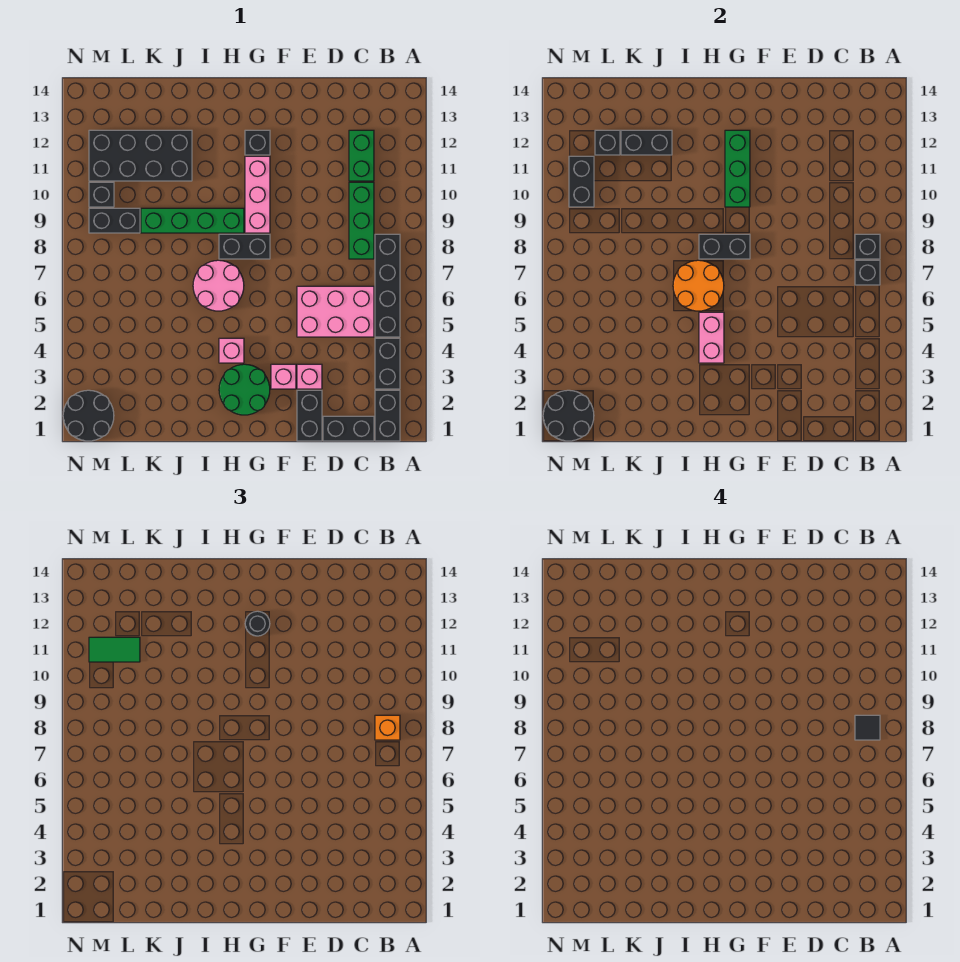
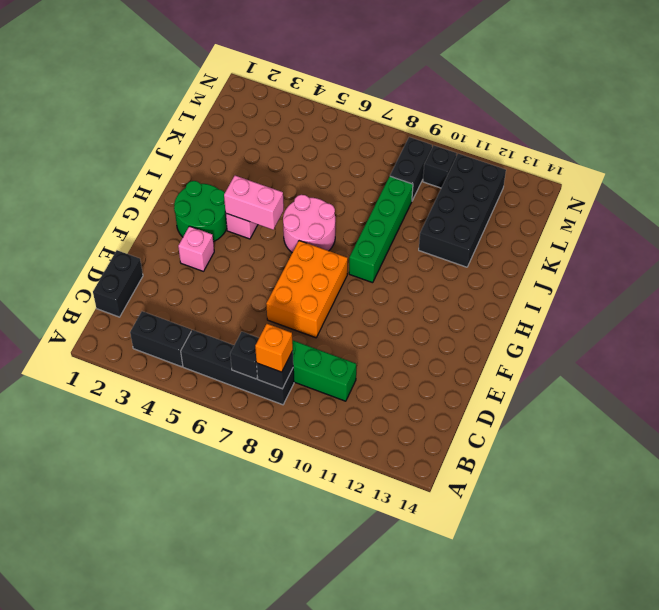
orange brick E7:G8 level 1 -> black brick G8:H8 level 1
none -> black brick B1:B2 level 1
none -> pink brick C5:E6 level 1
none -> green brick C11:C12 level 1
none -> black brick E1:E2 level 1

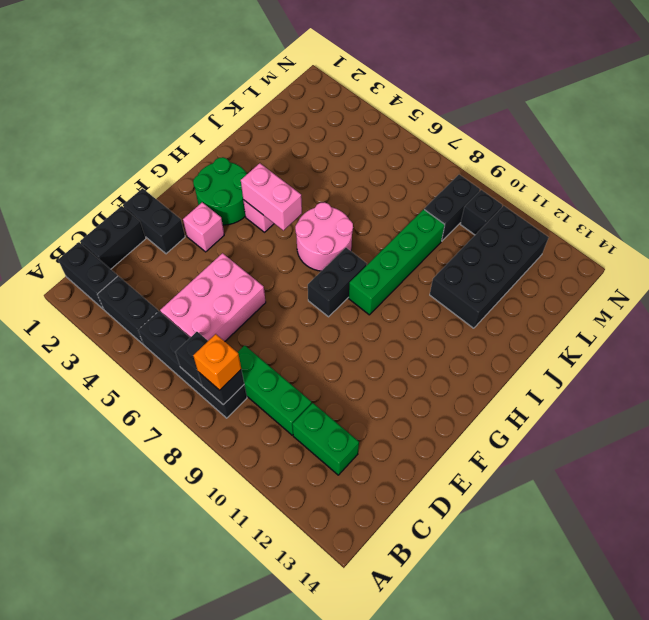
none -> pink brick E3 level 1
none -> pink brick G9:G11 level 1
none -> black brick G12 level 1
none -> black round brick M1:N2 level 1

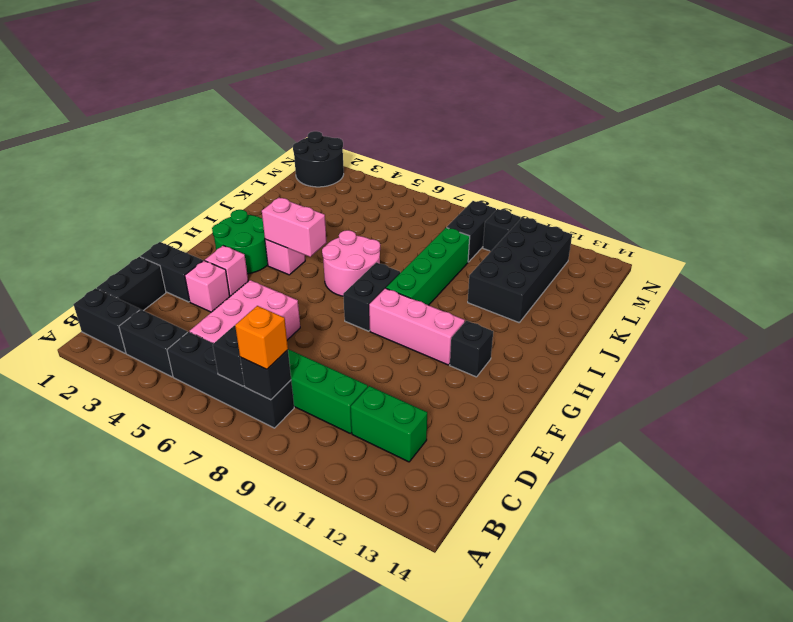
none -> black brick G8:H8 level 2
none -> green brick G10:G12 level 2
none -> orange round brick H6:I7 level 2
none -> black brick J12:K12 level 2

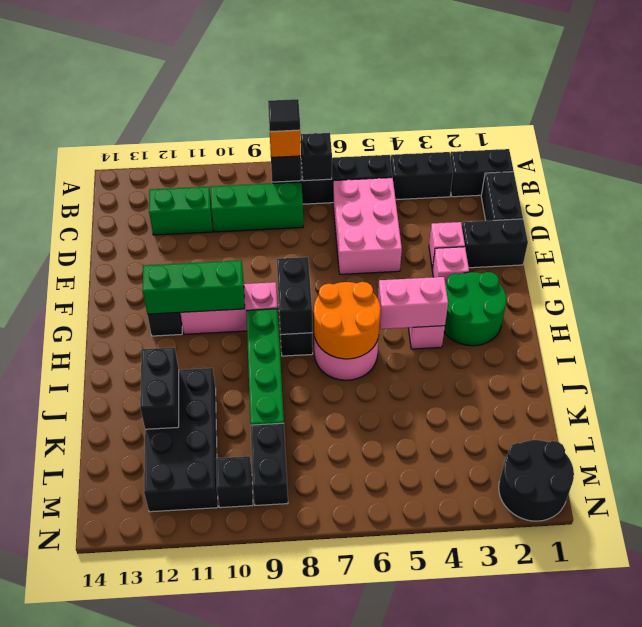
none -> black brick L12 level 2
none -> black round brick M1:N2 level 2
none -> black brick M10:M11 level 2
none -> black round brick G12 level 3

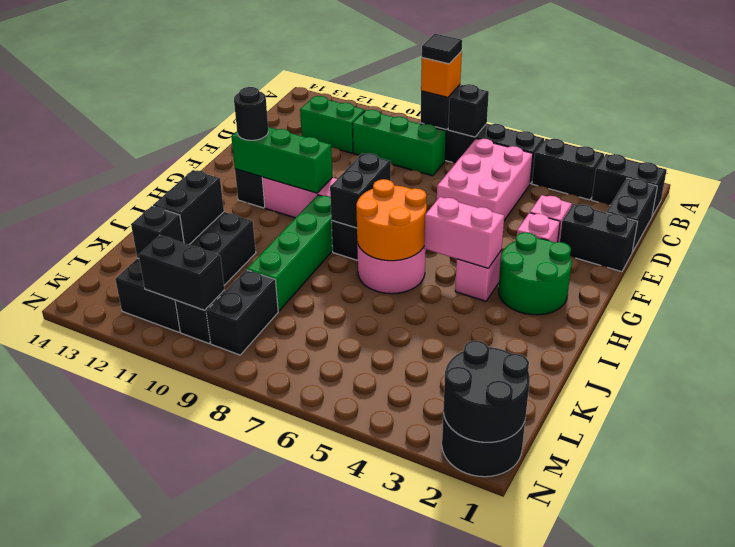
none -> green tile L11:M11 level 3

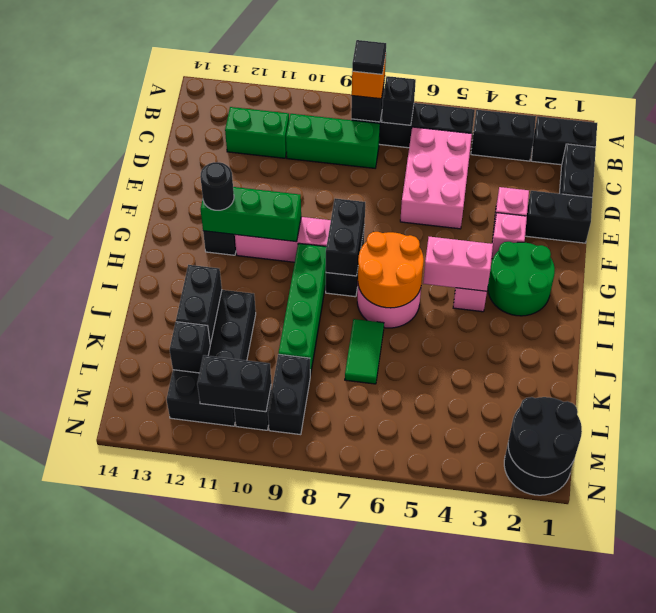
green tile J7:K7 level 1 -> green tile L11:M11 level 3

